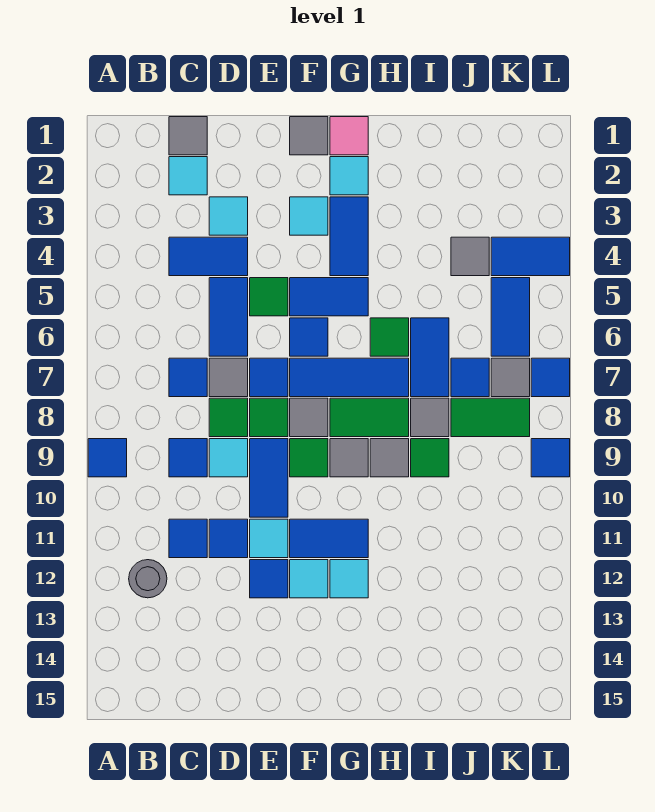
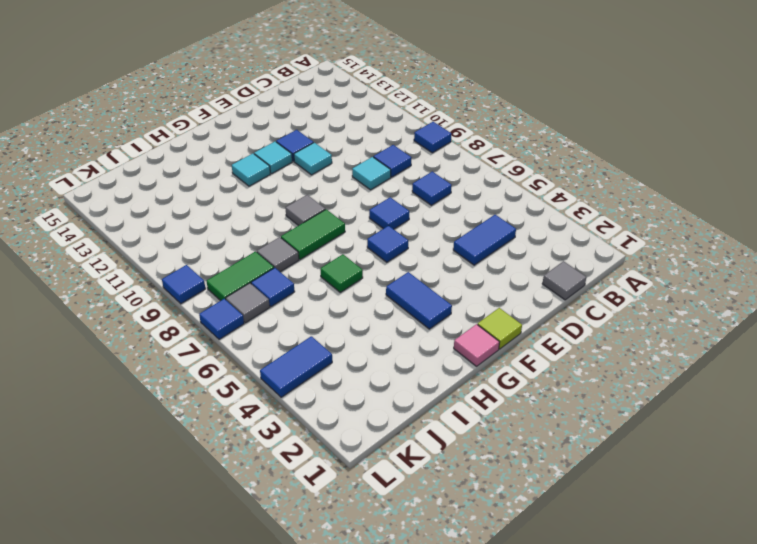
lime tile F1 level 1 -> grey tile F1 level 1
none -> grey round brick B12 level 1
none -> cyan tile C2 level 1
none -> blue tile C11 level 1
none -> cyan tile D3 level 1

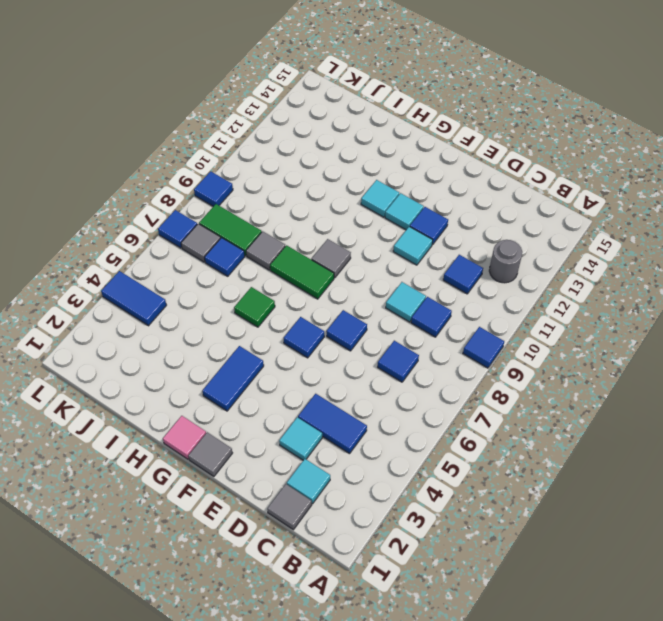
none -> blue tile D5:D6 level 1
none -> grey tile D7 level 1
none -> green tile D8 level 1
none -> blue tile D11 level 1

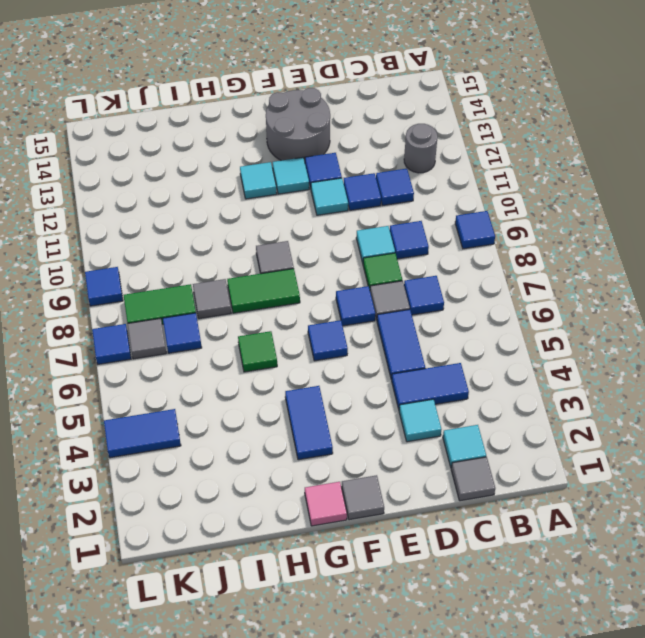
grey round brick E13:F14 level 1 -> none
none -> green tile E5 level 1
none -> green tile E8 level 1
none -> blue tile E9:E10 level 1
none -> cyan tile F3 level 1

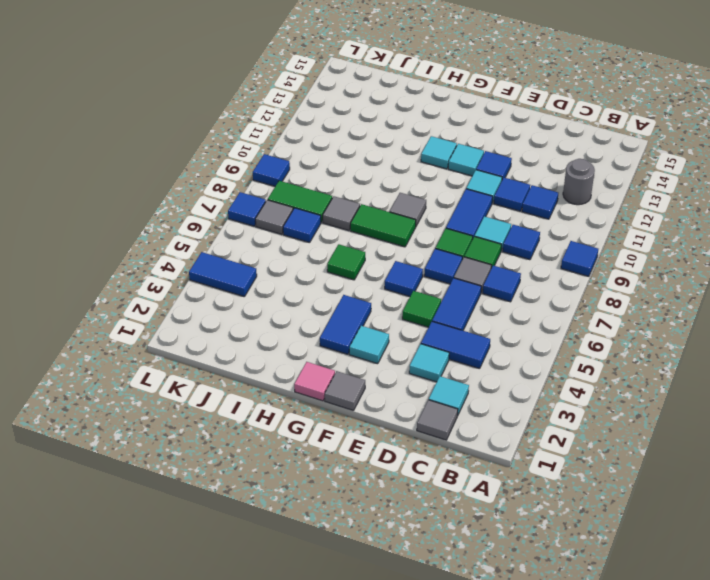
none -> blue tile F5:G5 level 1
none -> blue tile F7:H7 level 1
none -> grey tile F8 level 1
none -> green tile F9 level 1

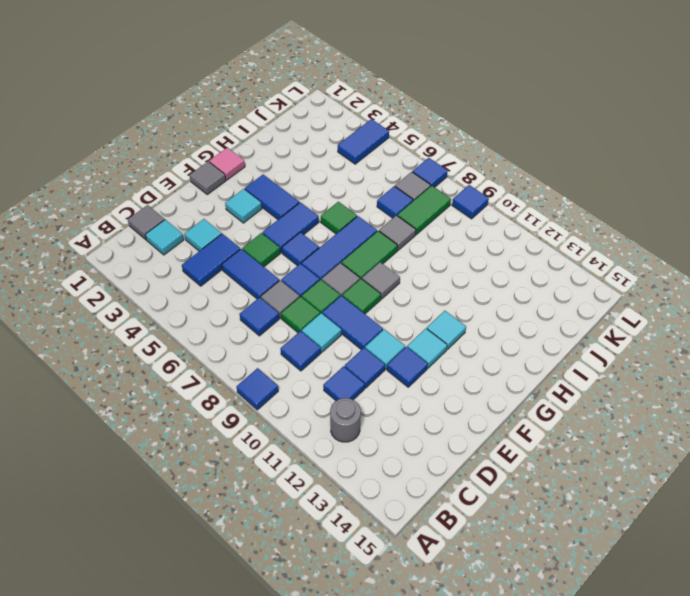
none -> blue tile F11:G11 level 1
none -> cyan tile G2 level 1
none -> grey tile H9 level 1
none -> blue tile I6:I7 level 1

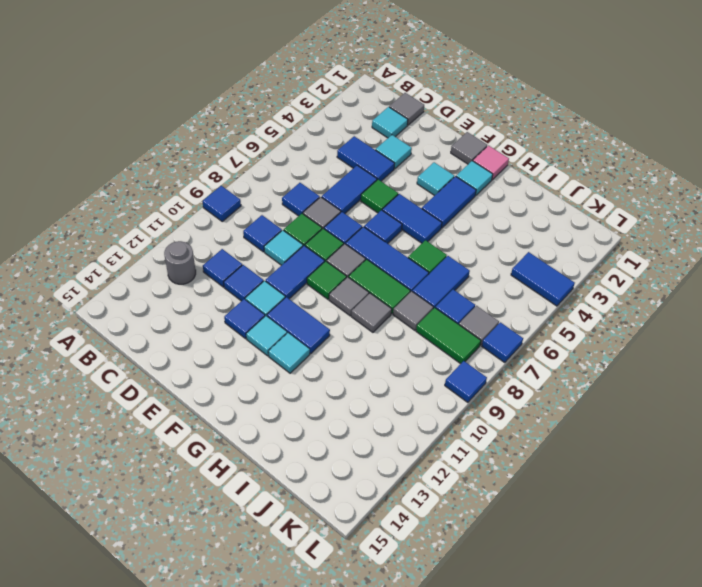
none -> green tile I9 level 1
none -> grey tile J4 level 1
none -> blue tile K5:K6 level 1

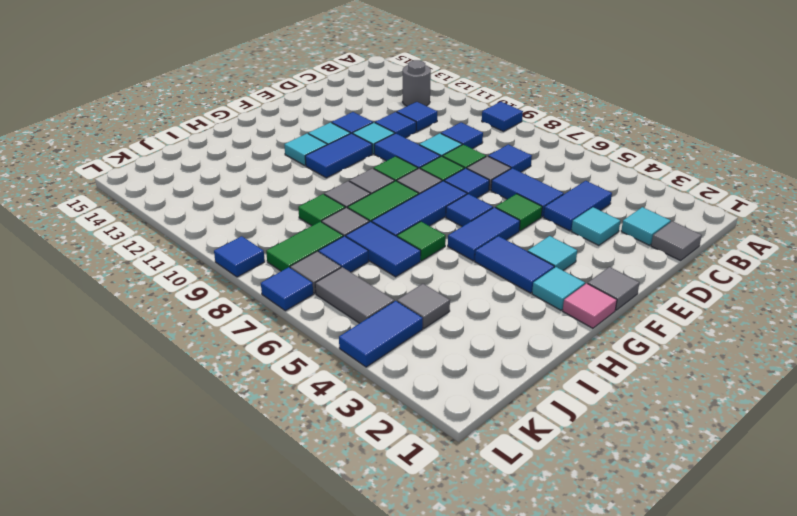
grey tile K5:K6 level 1 -> blue tile K5:K6 level 1

